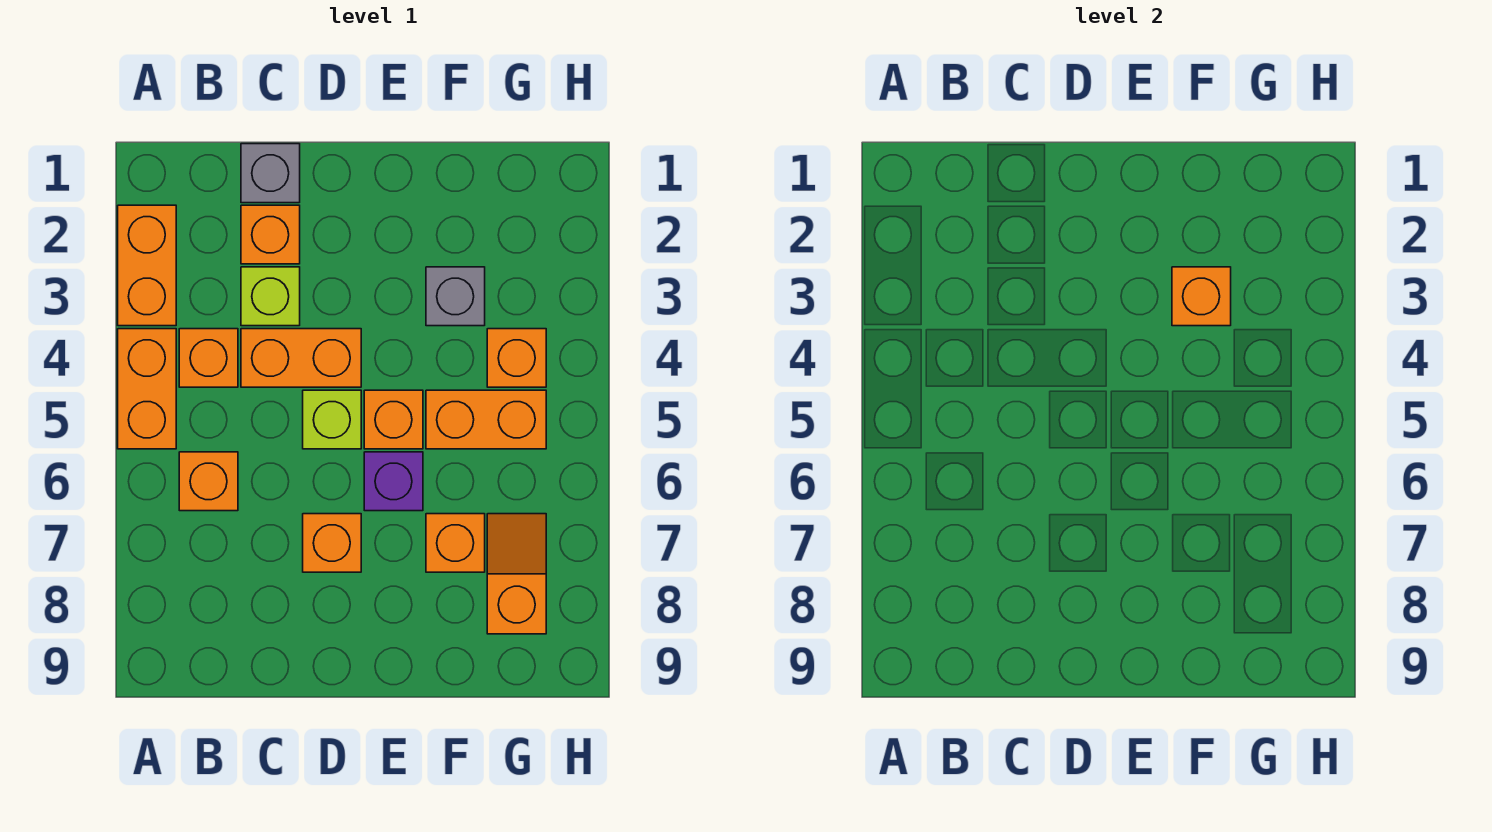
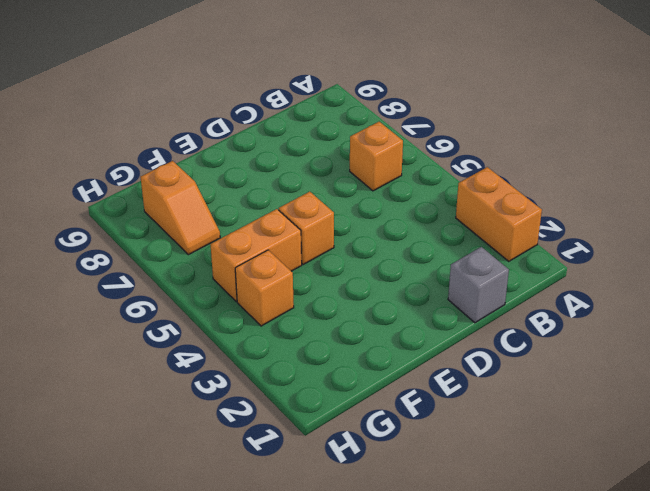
none -> orange brick A4:A5 level 1
none -> orange brick B4 level 1
none -> orange brick C2 level 1

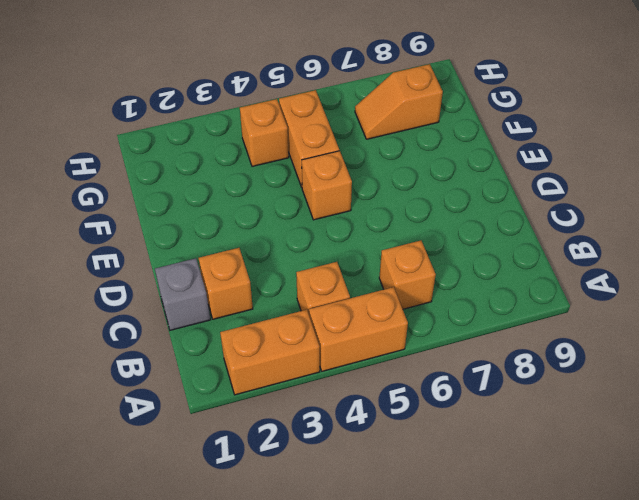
none -> lime brick C3 level 1
none -> orange brick C4:D4 level 1
none -> lime brick D5 level 1

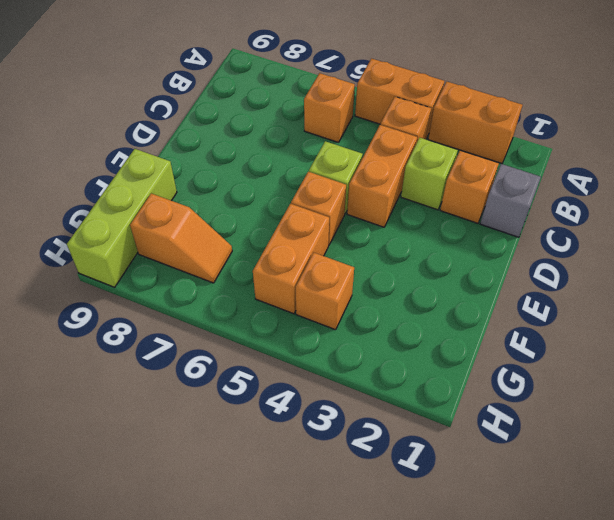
lime brick F9:H9 level 1 -> none
none -> orange brick D7 level 1
none -> purple brick E6 level 1
none -> grey brick F3 level 1

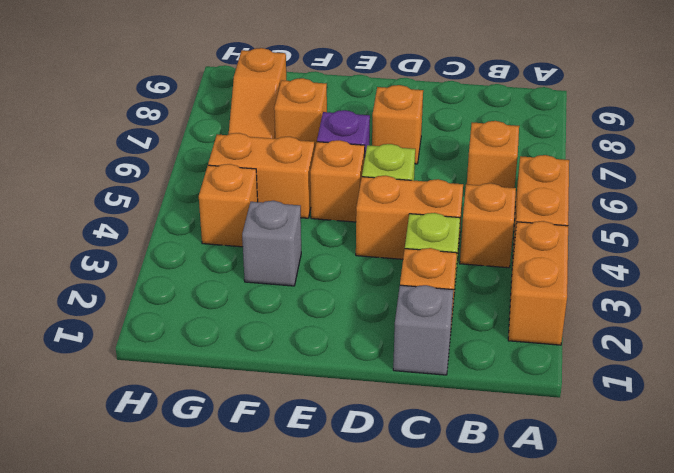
none -> orange brick F3 level 2

